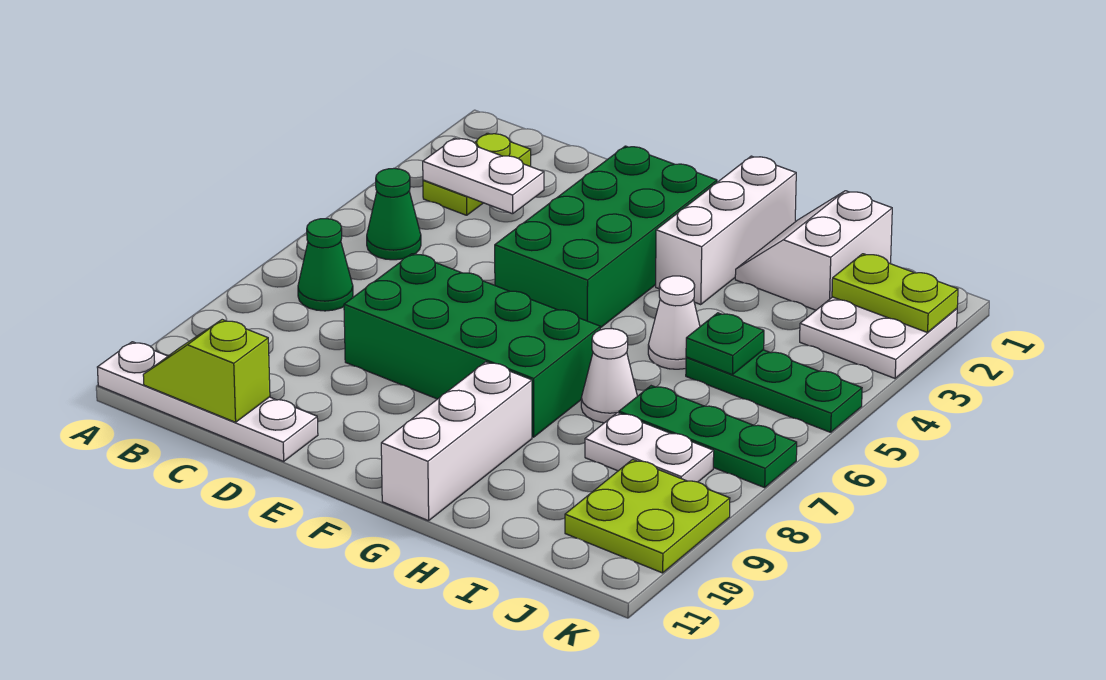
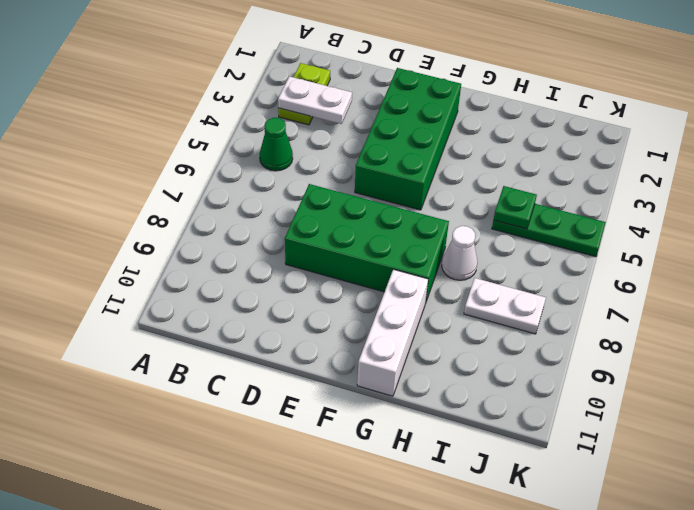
none -> white plate A11:D11 level 1
none -> green cone B7 level 1
none -> white brick G1:G3 level 1

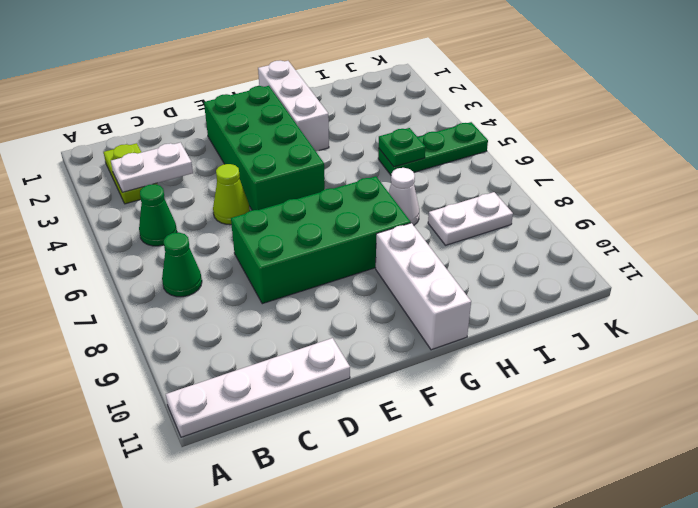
lime cone D5 level 1 -> none
none -> white slope H1:I2 level 1 top I
none -> white cone H5 level 1
none -> green plate I7:K7 level 1

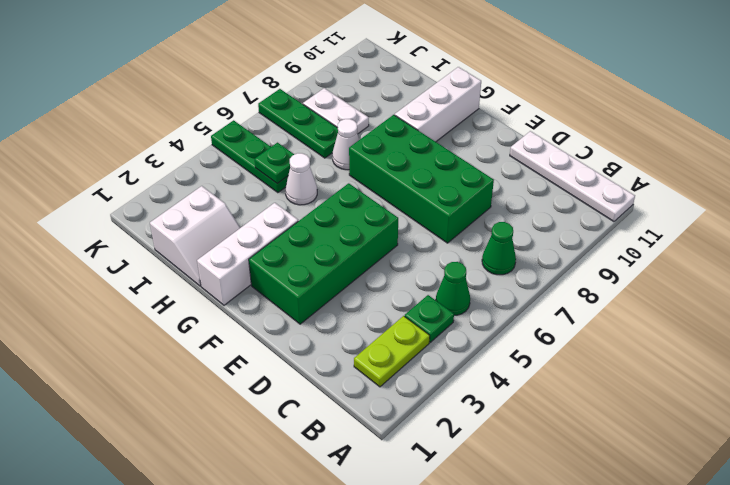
green plate B4 level 1 -> none
none -> white plate J2:K3 level 1
none -> lime plate J9:K10 level 1
none -> white plate B3:C3 level 2

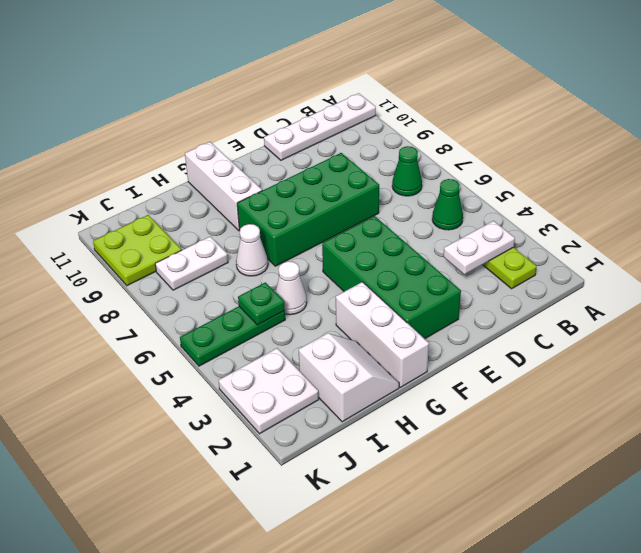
none -> green plate I7:K7 level 1
none -> lime slope B11:C11 level 2 top C
none -> lime plate J2:K2 level 2

